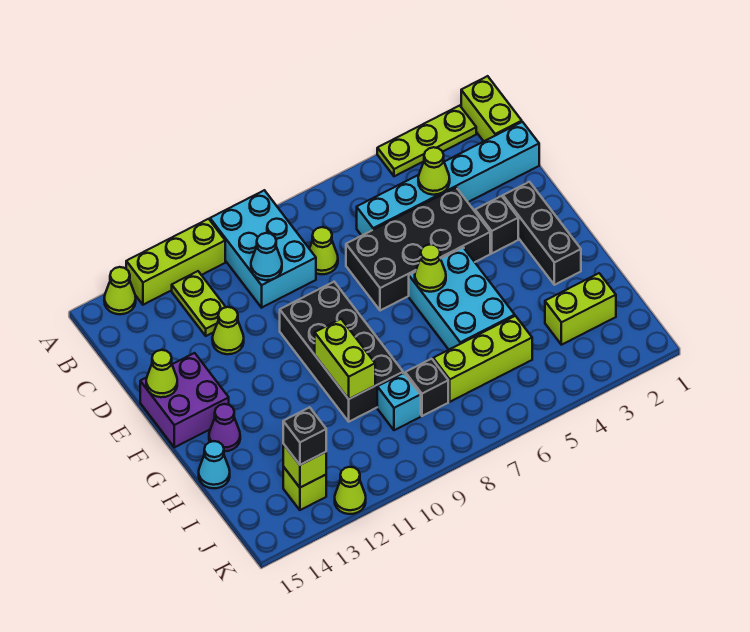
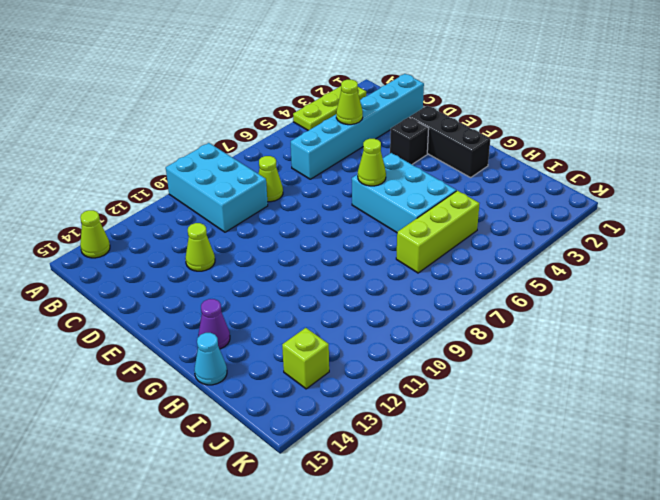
none -> lime brick A1:B1 level 1
none -> lime brick A11:A13 level 1
none -> lime plate B12:C12 level 1
none -> black brick D4:E7 level 1

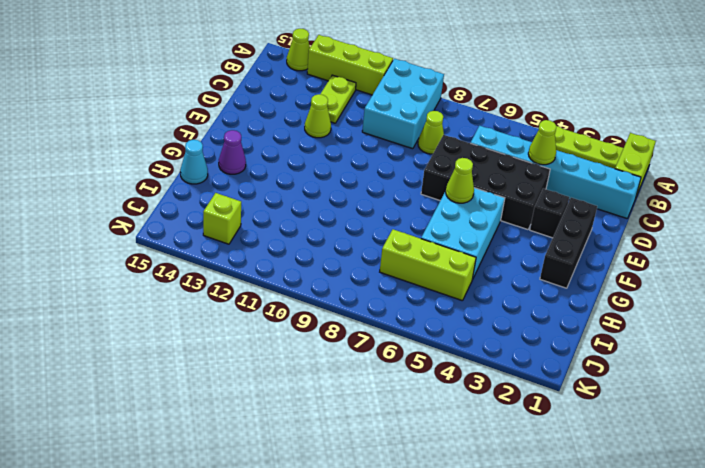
none -> black brick E9:H10 level 1
none -> purple brick E14:F15 level 1
none -> lime brick I2:I3 level 1
none -> black brick I8 level 1

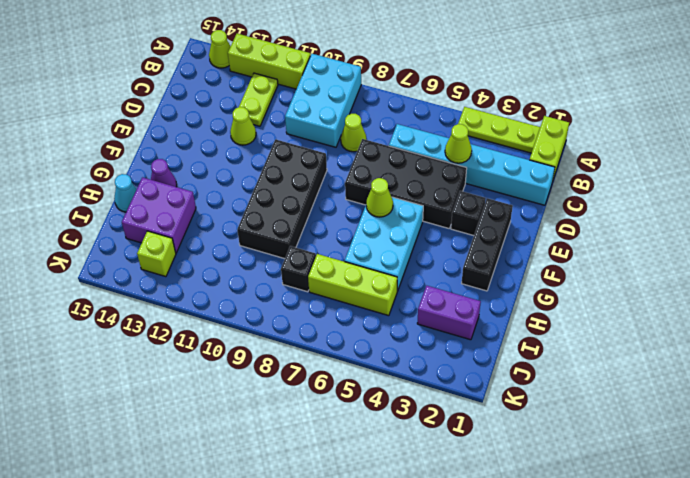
purple brick H13:I14 level 1 -> purple brick E14:F15 level 1
purple brick I2:I3 level 1 -> lime brick I2:I3 level 1
none -> cyan brick I9 level 1
none -> lime cone K12 level 1
none -> cyan cone C10 level 2
none -> lime cone E15 level 2

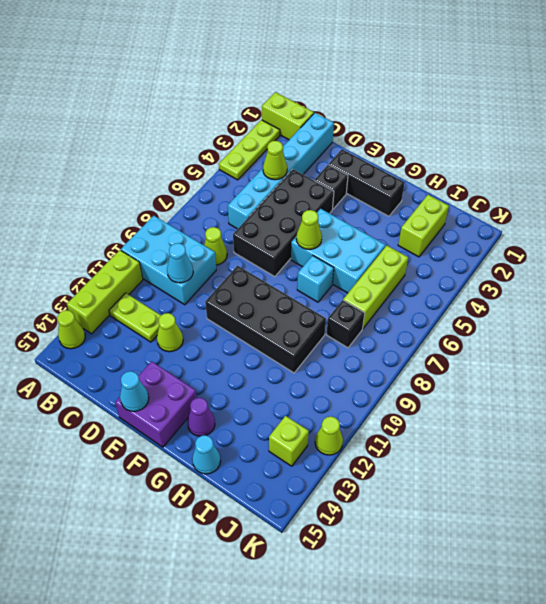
cyan cone E15 level 2 -> lime cone E15 level 2
cyan brick G7 level 1 -> cyan brick I9 level 1
none -> lime brick G10:H10 level 2
none -> lime brick J13 level 2
none -> black brick J13 level 3

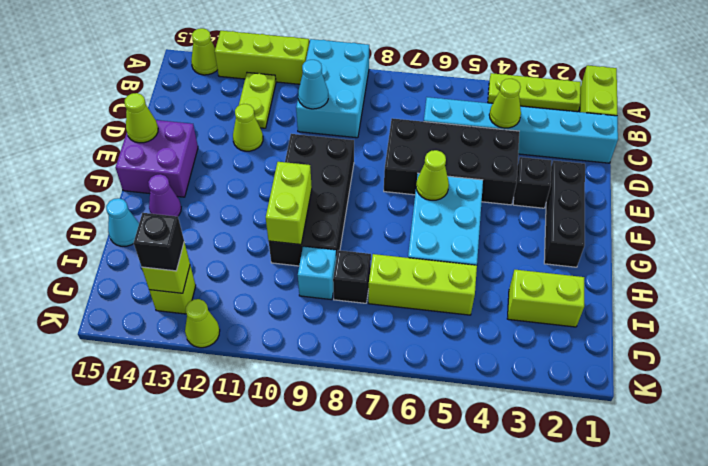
none -> lime cone C8 level 1

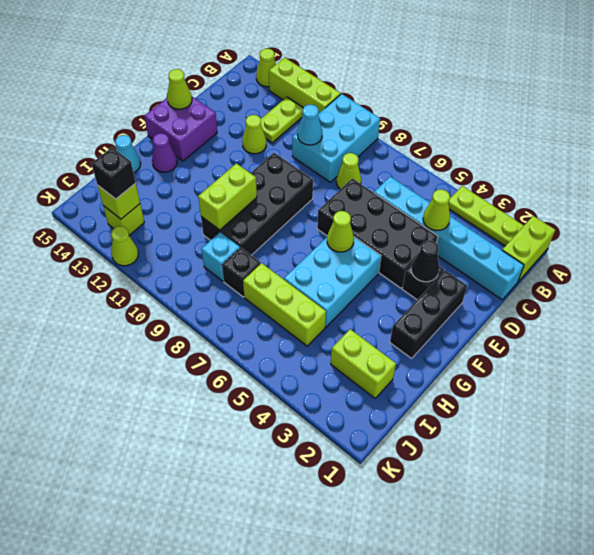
black cone E3 level 2 -> none

